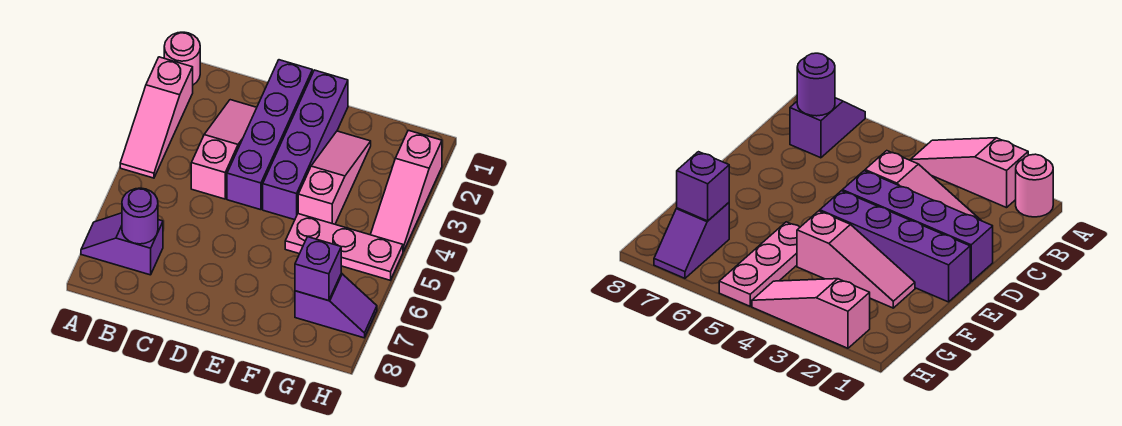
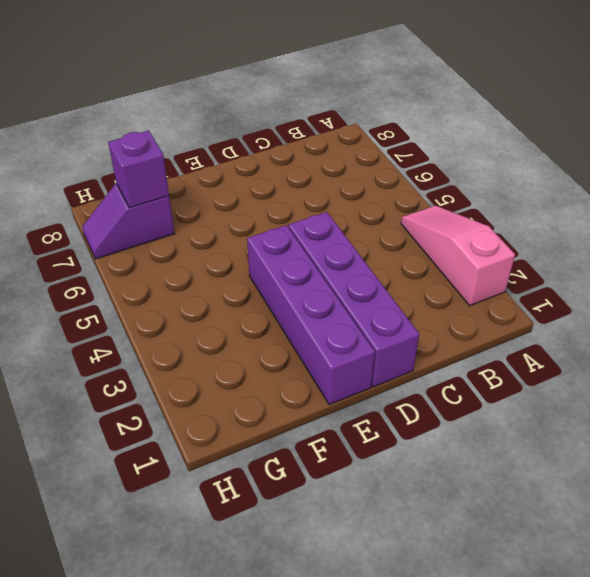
none -> pink round brick A1 level 1
none -> purple slope A7:B7 level 1 top B
none -> pink slope C2:C4 level 1 top 4

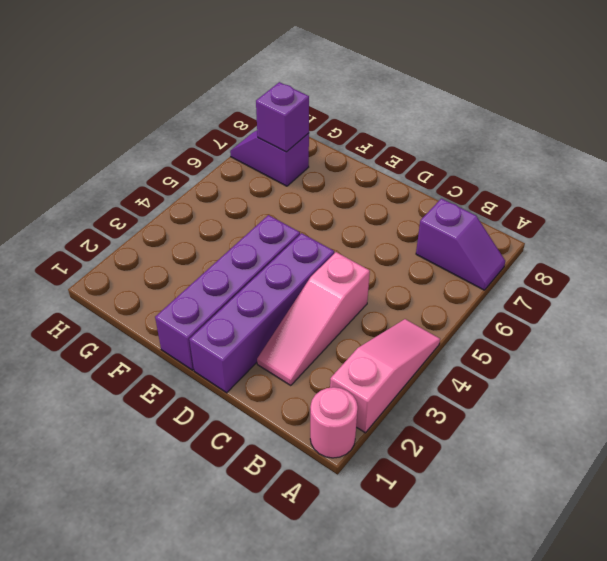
none -> pink slope F2:F4 level 1 top 4
none -> pink plate F5:H5 level 1
none -> pink slope H2:H4 level 1 top 2

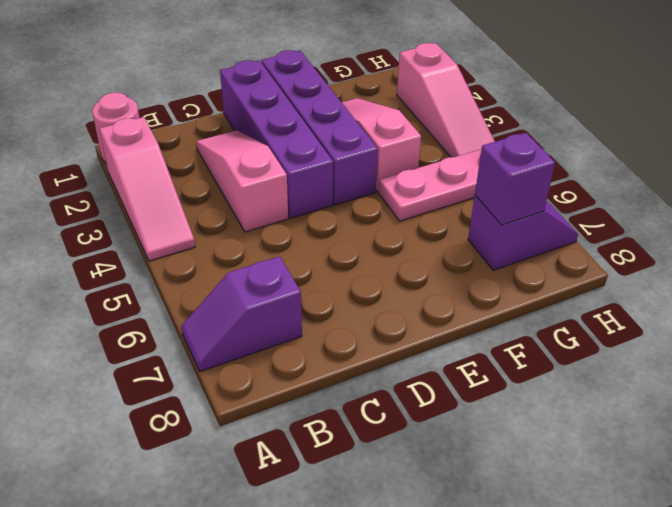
none -> purple round brick B7 level 2

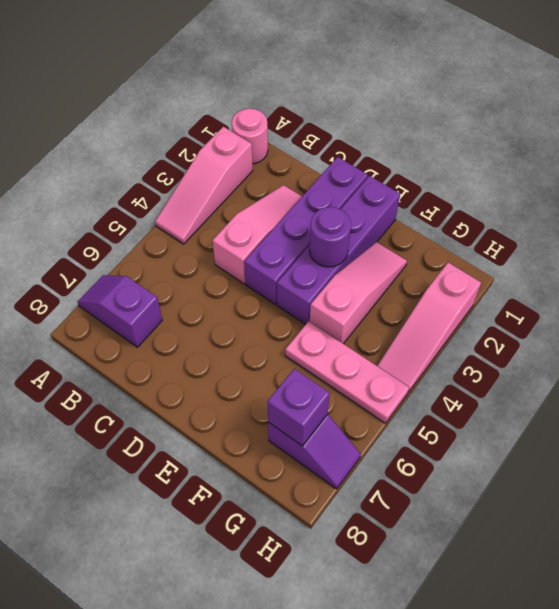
purple round brick E3 level 2 -> purple round brick B7 level 2

